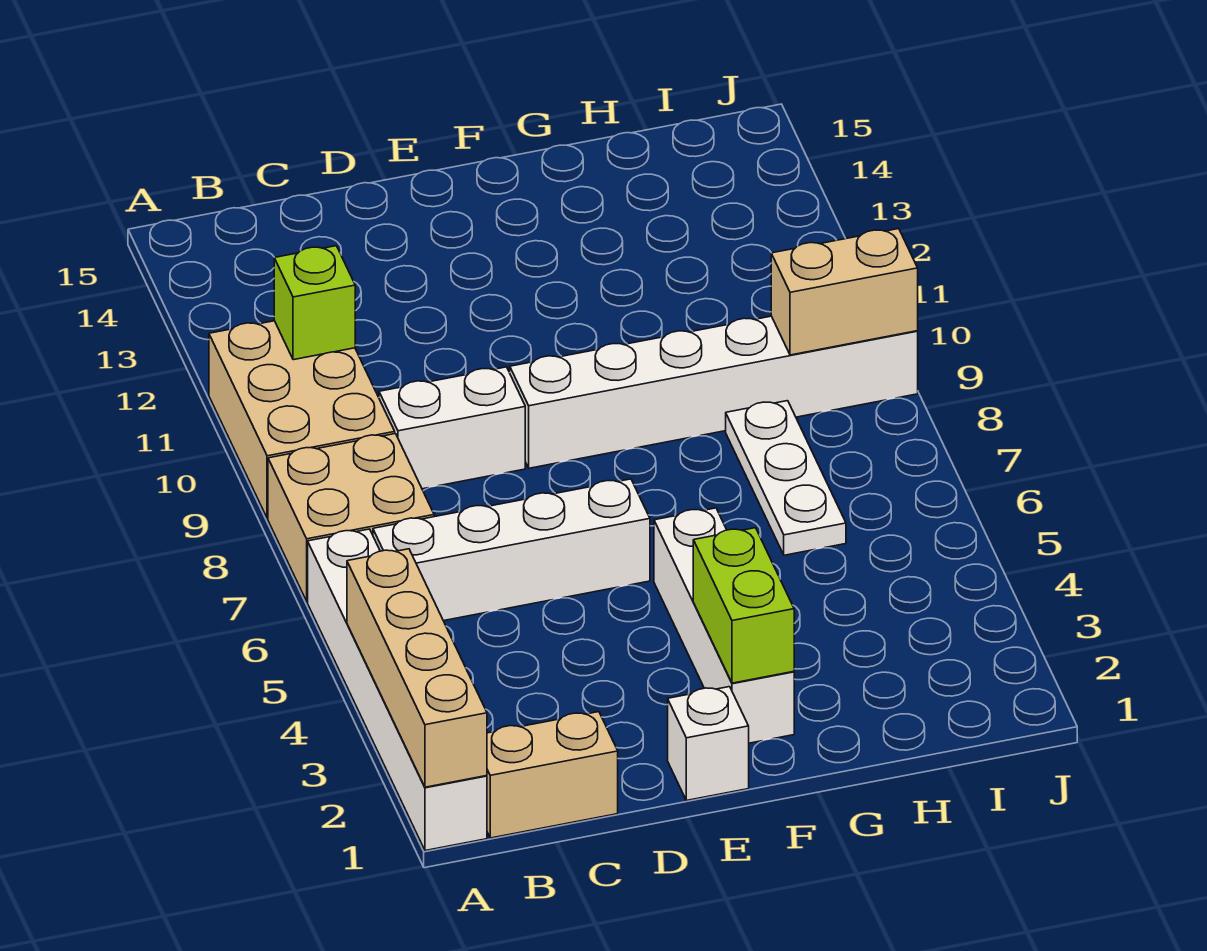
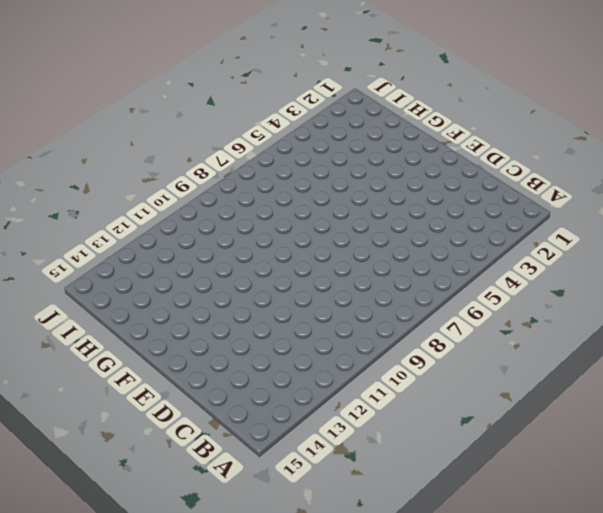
none -> white brick A1:A6 level 1
none -> tan brick A7:B8 level 1
none -> tan brick A9:B11 level 1

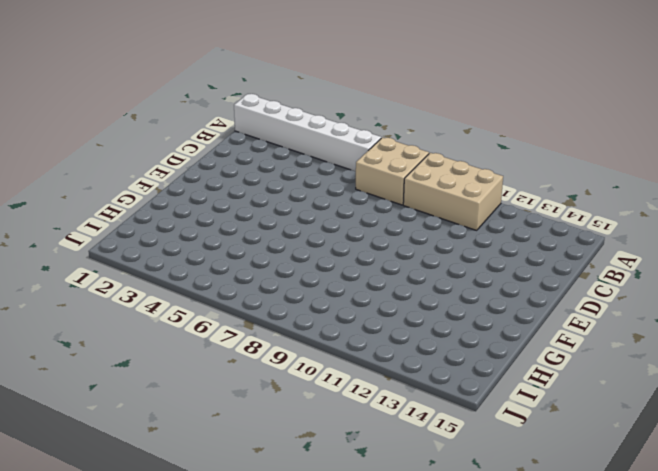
none -> tan brick B1:C1 level 1
none -> white brick B6:E6 level 1
none -> white brick C9:D9 level 1

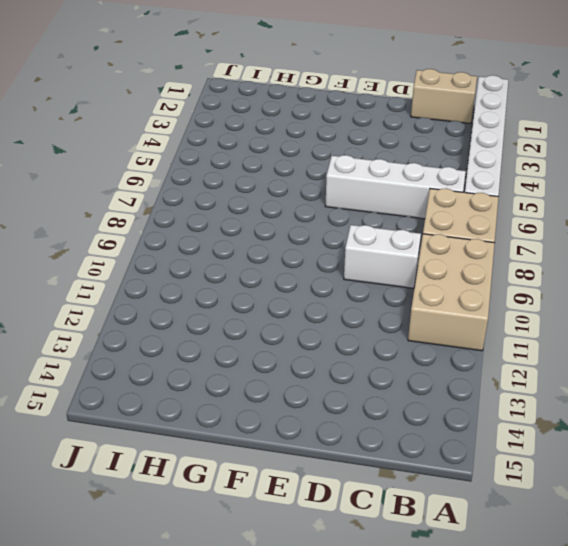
none -> white brick E1 level 1
none -> white brick E9:J9 level 1
none -> white brick F2:F5 level 1

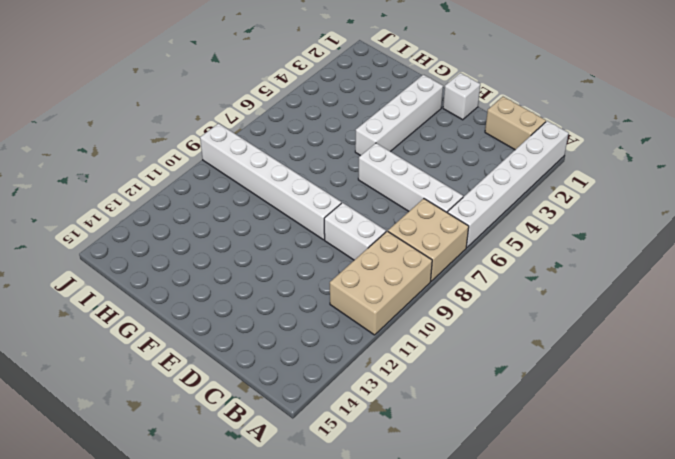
none -> white plate H6:H8 level 1
none -> tan brick A1:A4 level 2
none -> lime brick B11 level 2

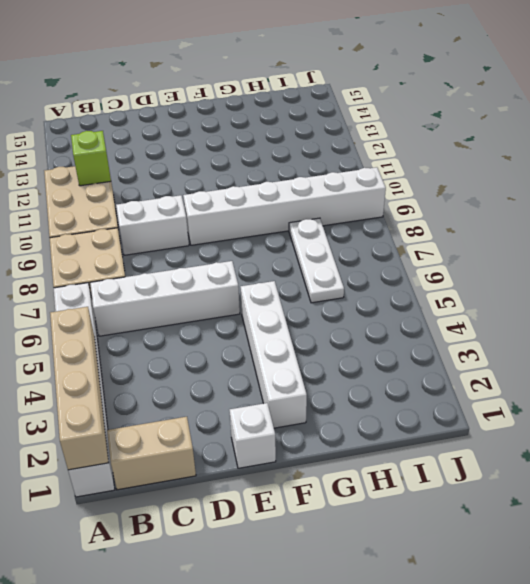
none -> lime brick F2:F3 level 2
none -> tan brick I9:J9 level 2

